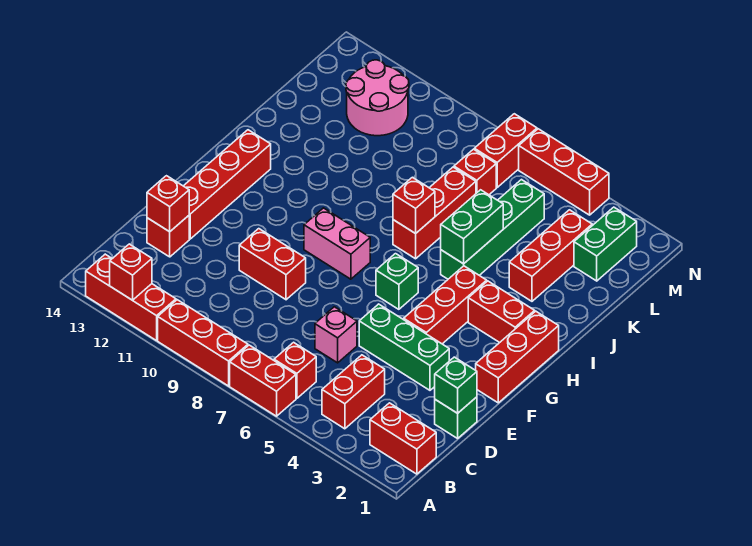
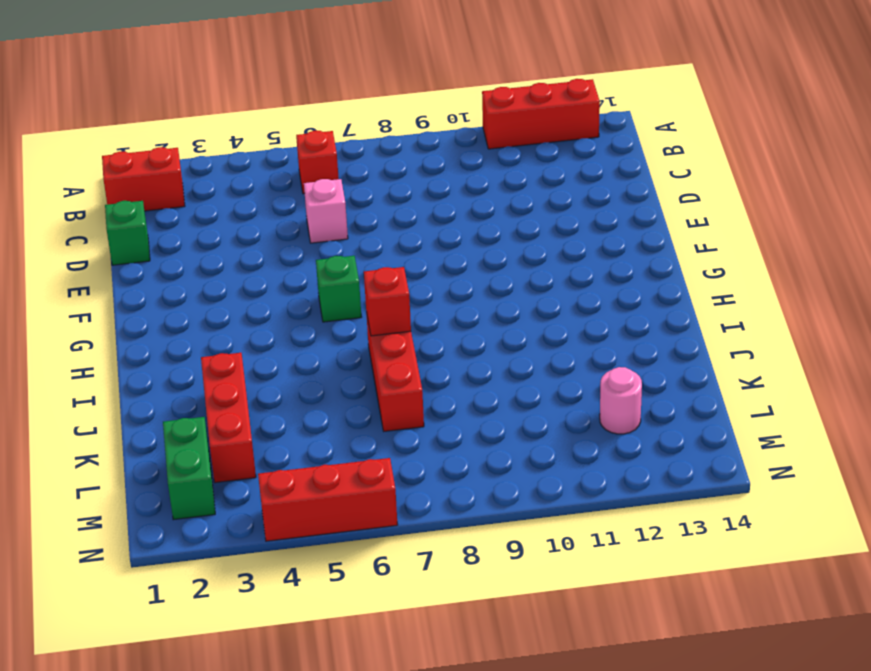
pink round brick L12 level 1 -> pink round brick L11:M12 level 1
none -> red brick A6:A7 level 1
none -> red brick A8:A10 level 1
none -> red brick B4:C4 level 1
none -> red brick D13 level 1

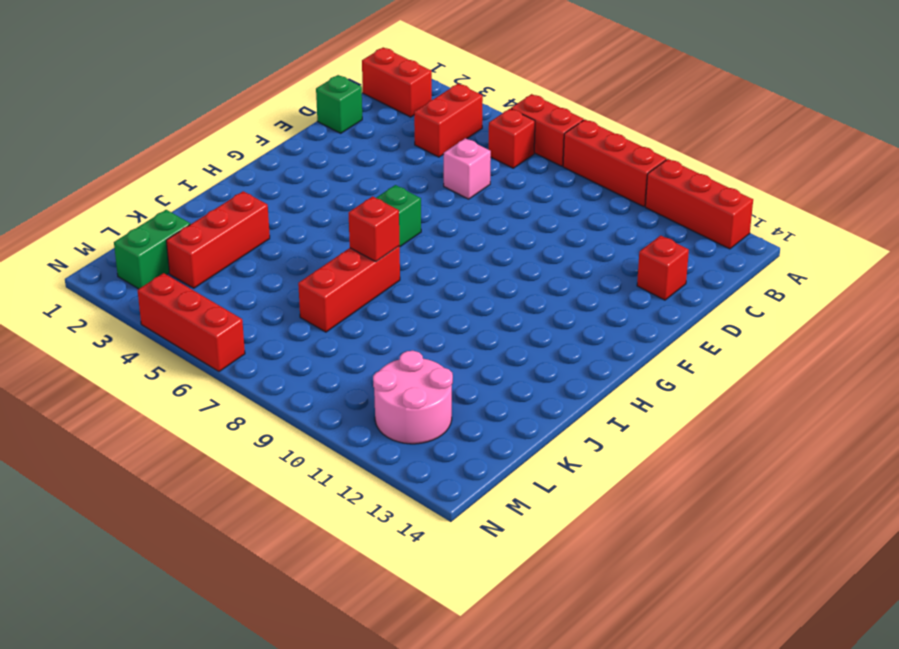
none -> green brick E3:E5 level 1
none -> red brick E9:E10 level 1
none -> red brick E13:H13 level 1
none -> red brick F1:H1 level 1

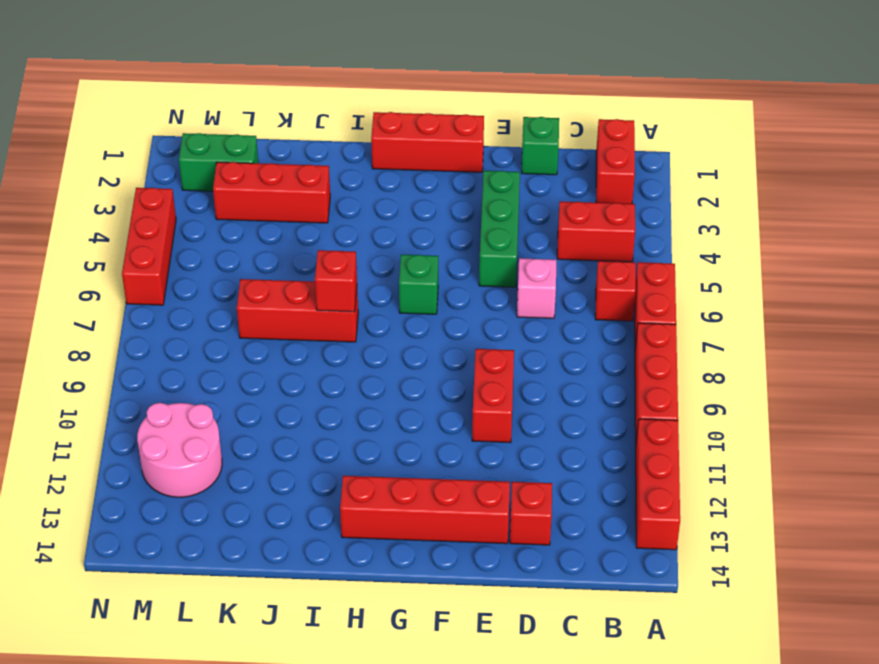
none -> red brick F4:H4 level 1
none -> pink brick G8:G9 level 1
none -> red brick H2:H3 level 1
none -> green brick I5:L5 level 1

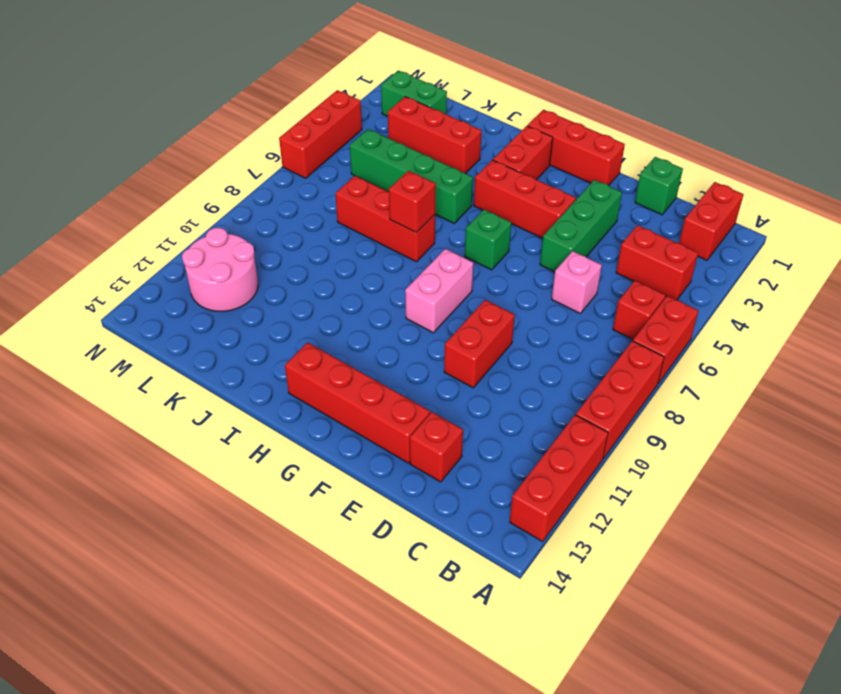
none -> red brick L7 level 1
none -> red brick M7:N7 level 1
none -> red brick A12 level 2
none -> green brick D1 level 2

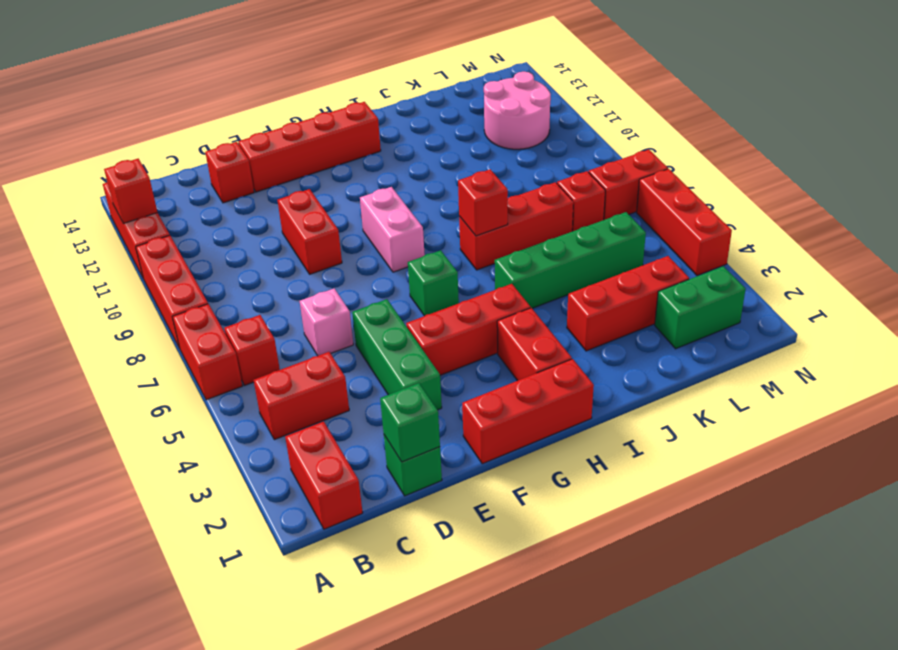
none -> red brick D13 level 2
none -> green brick I5:J5 level 2

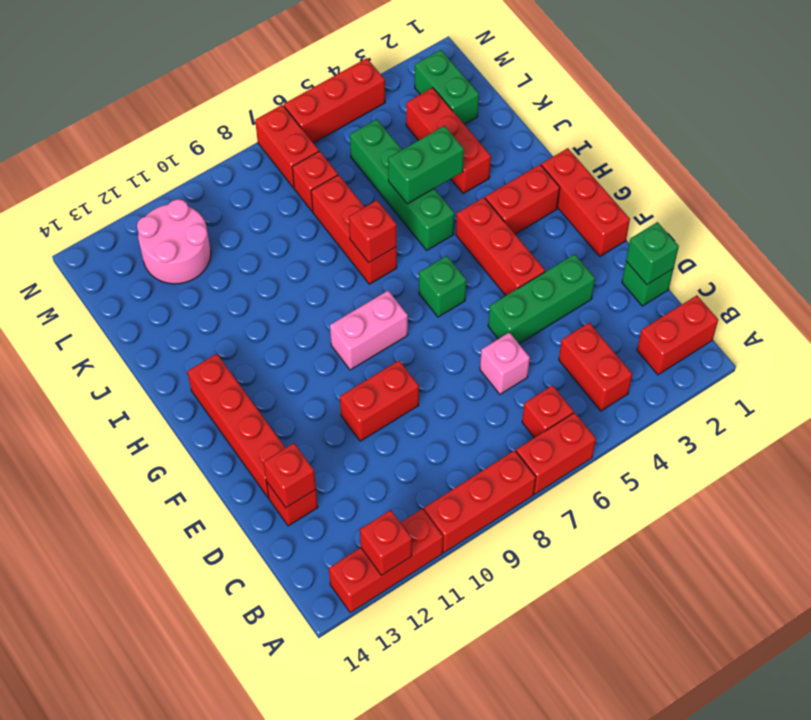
green brick J4:J5 level 2 -> green brick I5:J5 level 2

